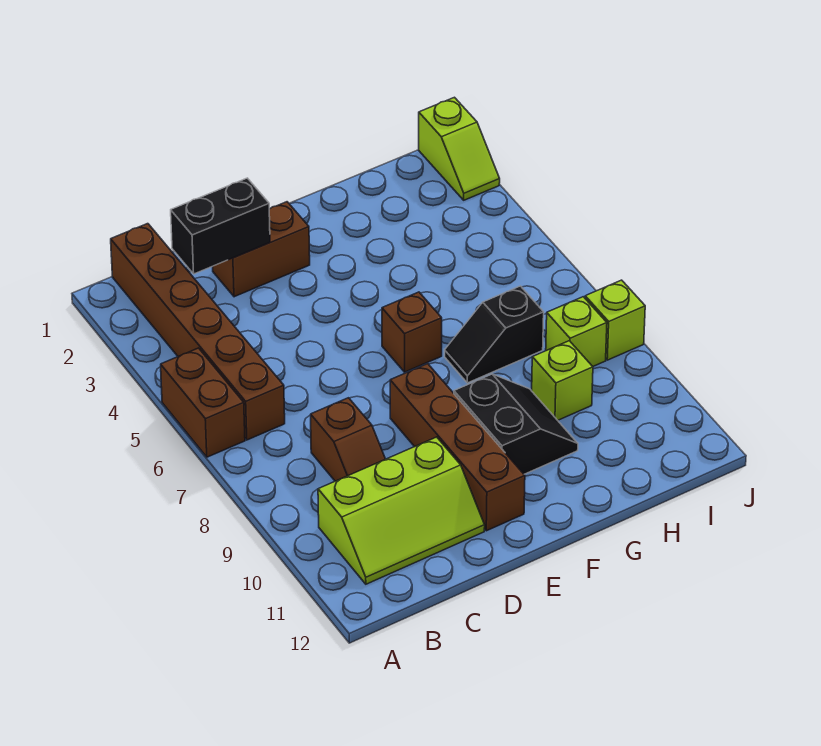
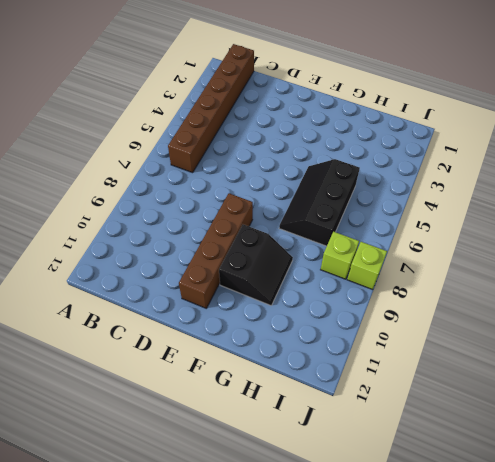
black slope G5:H7 level 1 top H -> black slope G7:H7 level 1 top H
none -> brown brick A5:A6 level 1
none -> lime slope B10:D11 level 1 top 10
none -> brown slope C8:C9 level 1 top 8

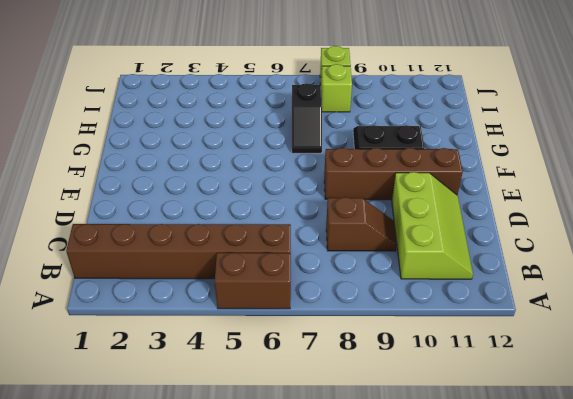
none -> brown brick D2:E2 level 1
none -> brown brick F6 level 1
none -> lime brick H9 level 1

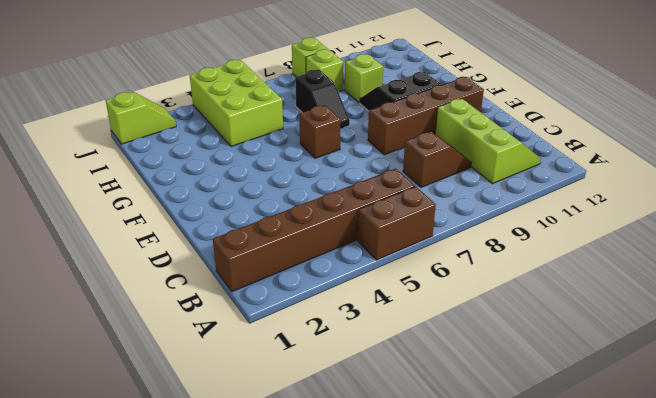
lime brick H4:J5 level 1 -> none
none -> brown brick D2:E2 level 1
none -> black brick C2:D2 level 2

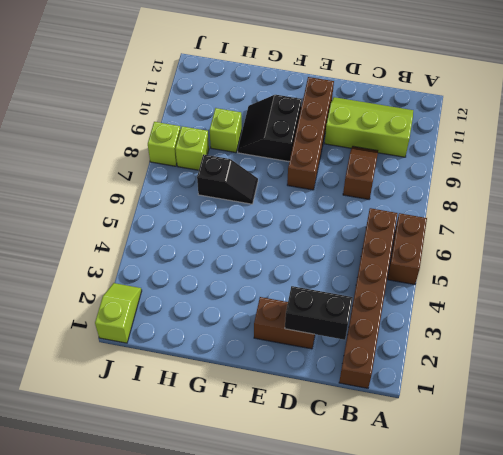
none -> brown brick F6 level 1

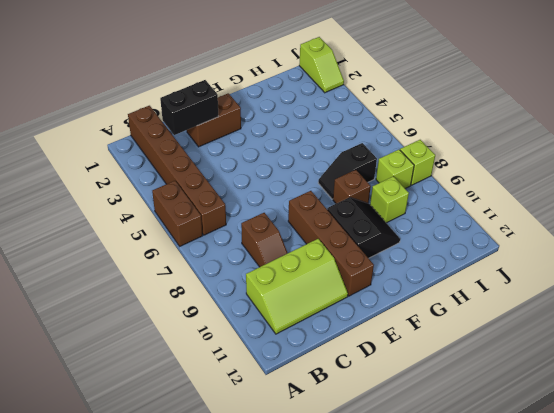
brown brick G8 level 1 -> brown brick F6 level 1

